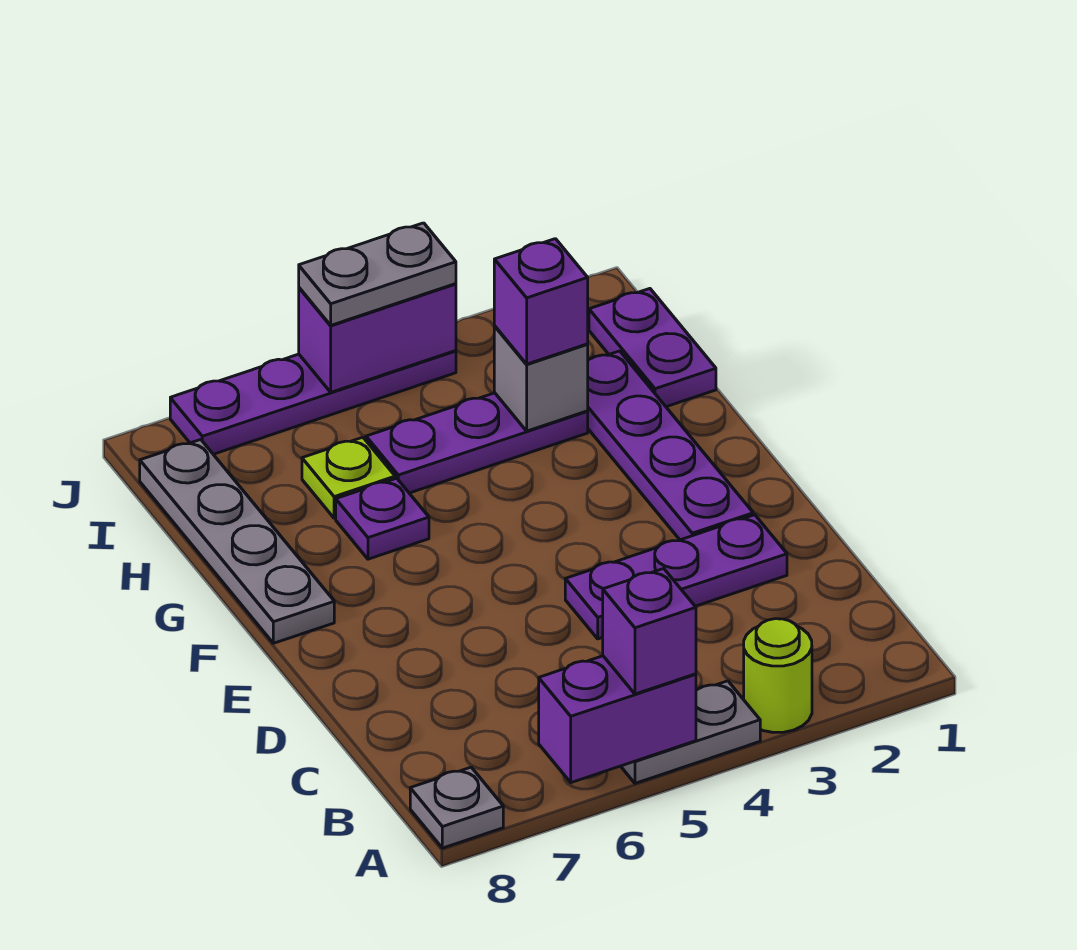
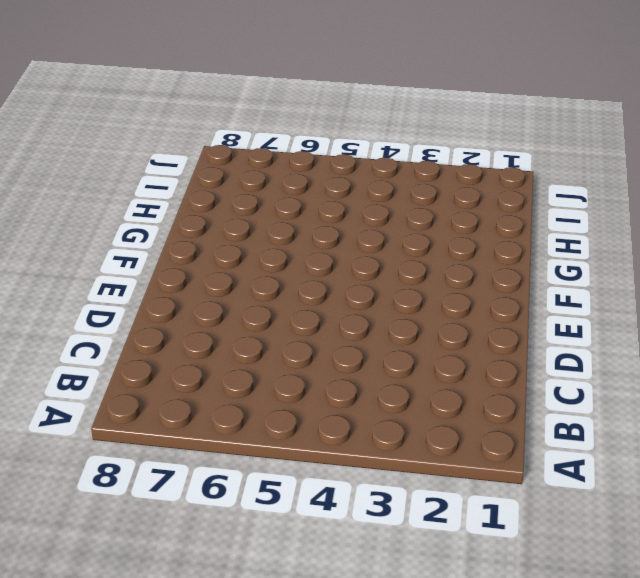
none -> lime round brick A3 level 1
none -> grey plate A4:A5 level 1
none -> grey plate A8 level 1

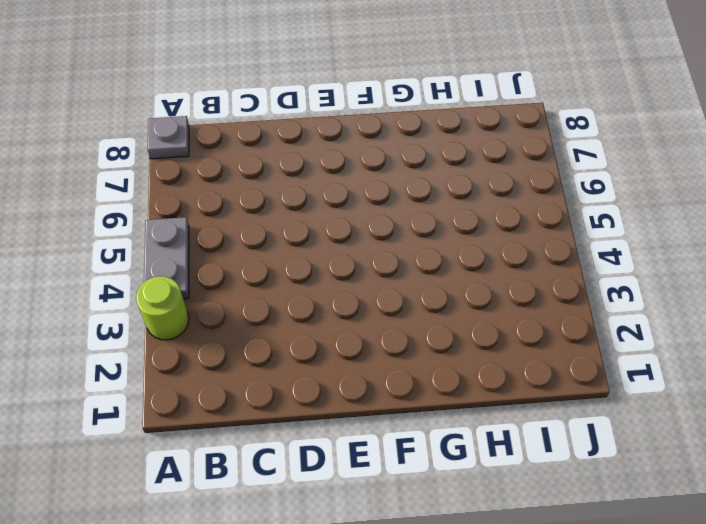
none -> purple plate D2:D4 level 1
none -> purple plate E2:H2 level 1
none -> grey plate F8:I8 level 1

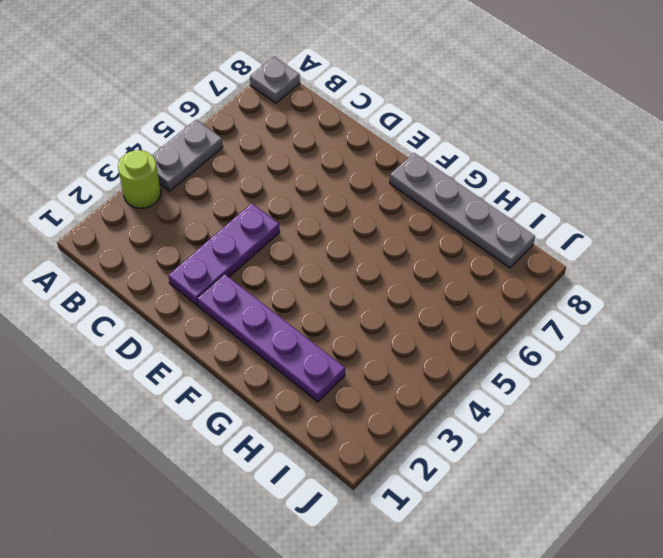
none -> purple plate G6 level 1
none -> purple plate H1:I1 level 1
none -> purple plate H3:H5 level 1

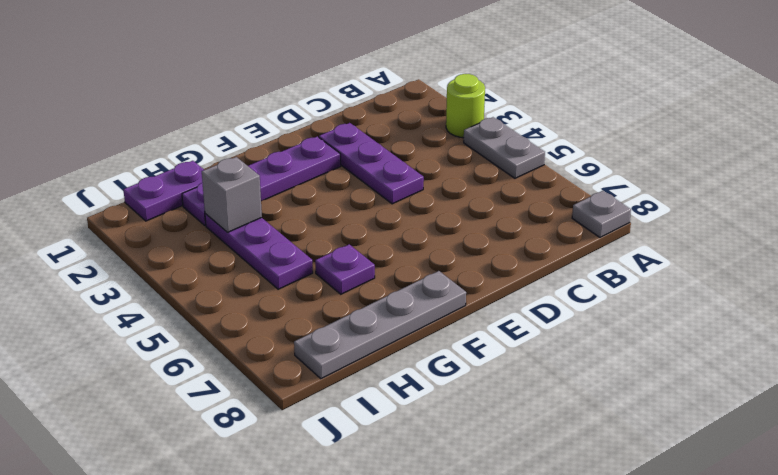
none -> lime plate H6 level 1
none -> purple plate J4:J7 level 1
none -> purple brick A5:A6 level 2

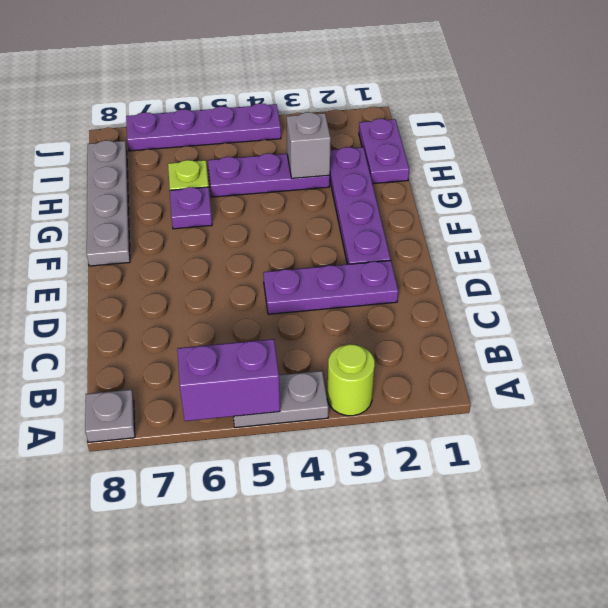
none -> purple brick J4:J5 level 2
none -> purple brick A5 level 3
none -> purple brick H3 level 3

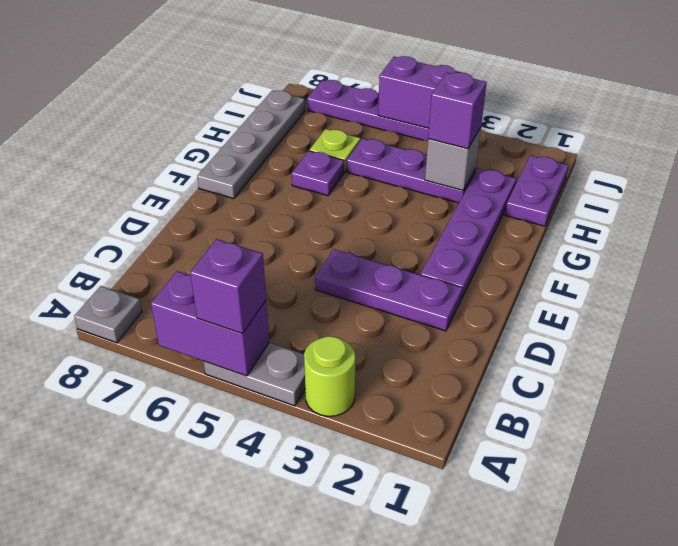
none -> grey plate J4:J5 level 3

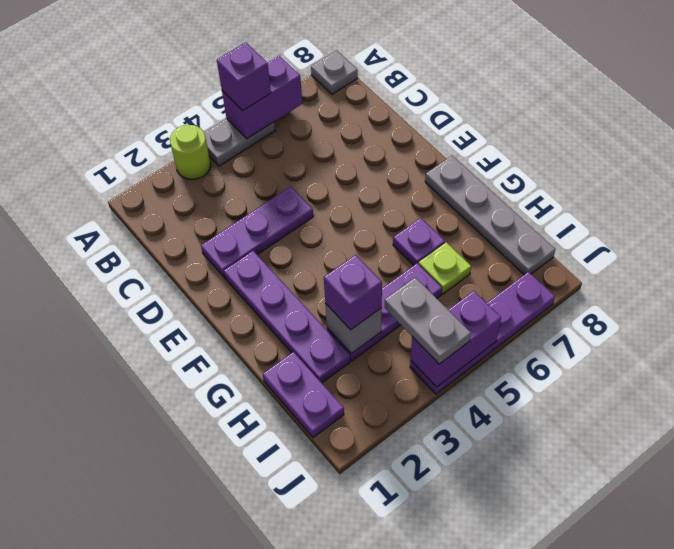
grey plate I4:J4 level 3 -> grey plate J4:J5 level 3

